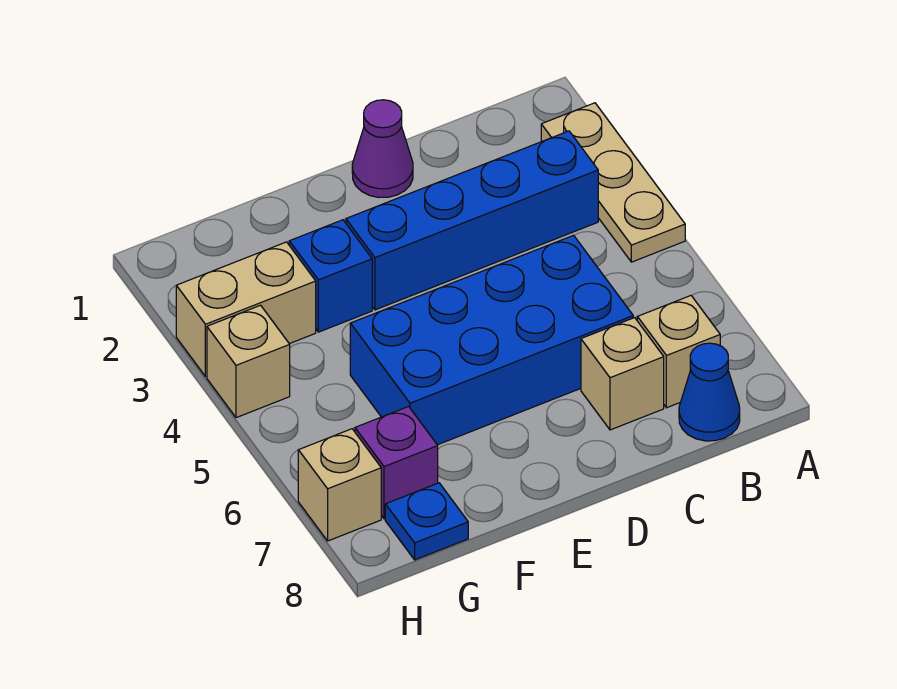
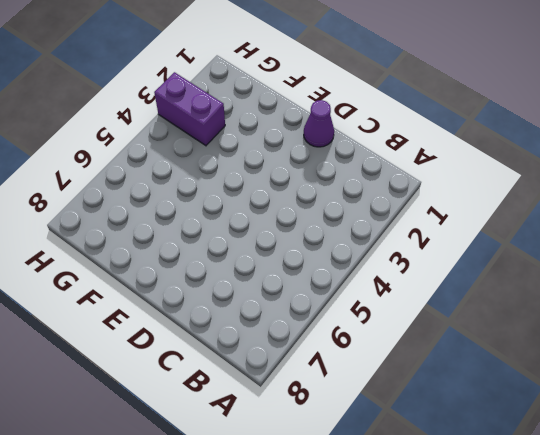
purple brick G3:H3 level 1 -> tan brick G3:H3 level 1
none -> tan plate A2:A4 level 1
none -> blue brick B3:E3 level 1
none -> tan brick B7 level 1

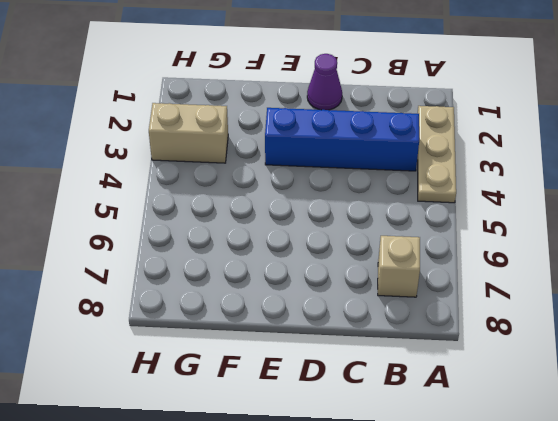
none -> blue cone B8 level 1
none -> blue brick C5:F6 level 1
none -> tan brick C7 level 1

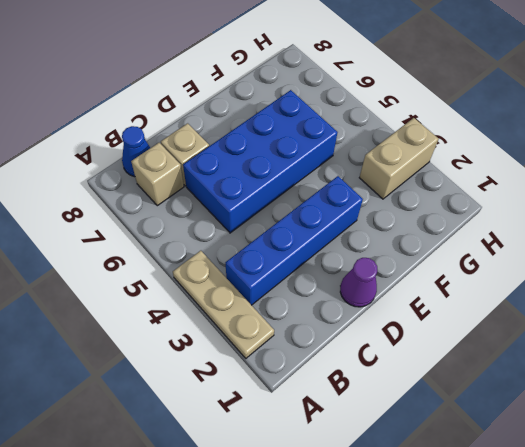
none -> blue brick F3 level 1
none -> purple brick G7 level 1
none -> blue plate G8 level 1

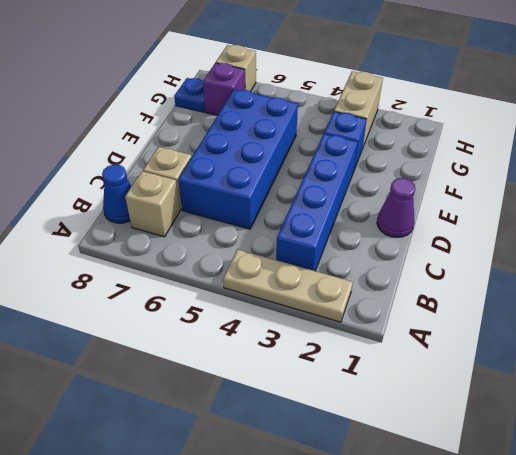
none -> tan brick H4 level 1

